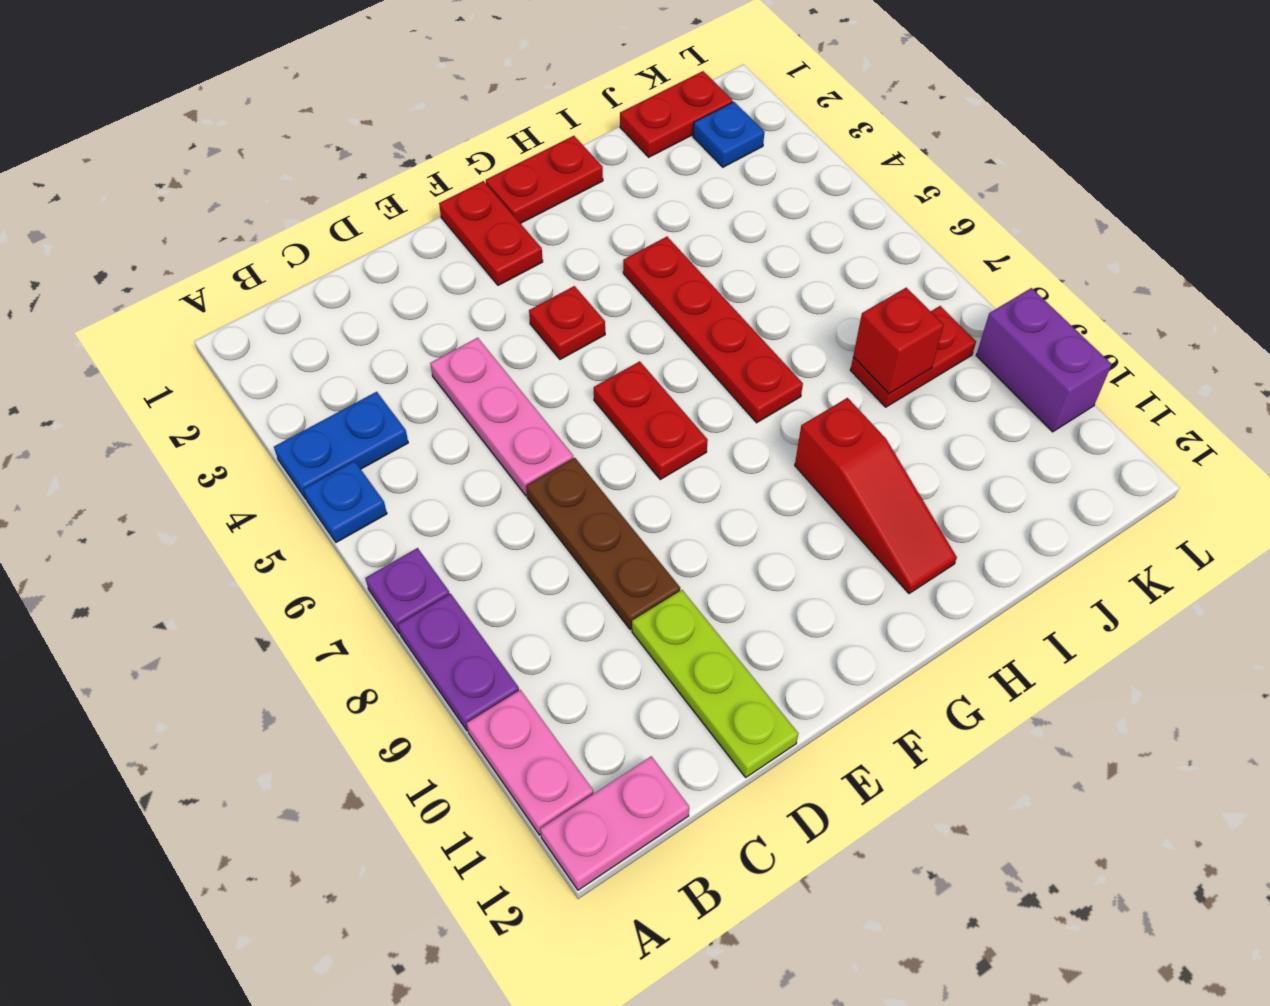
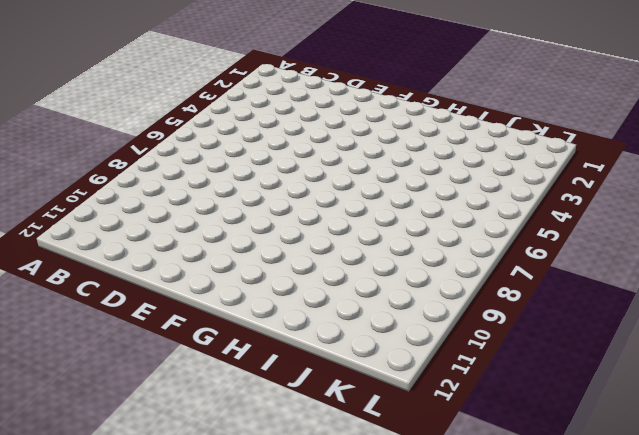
none -> blue plate A4:B4 level 1
none -> blue plate A5 level 1
none -> purple plate A7 level 1

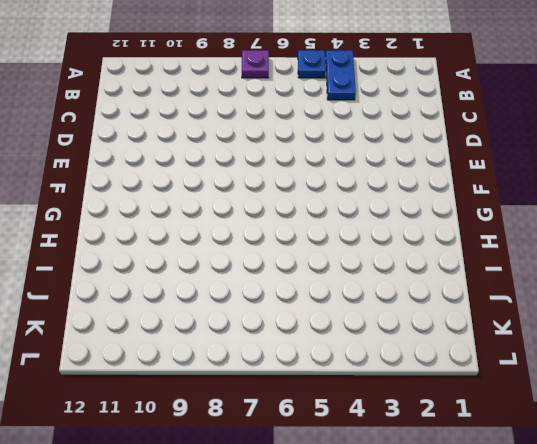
none -> purple plate A8:A9 level 1
none -> pink plate A10:A11 level 1
none -> pink plate A12:B12 level 1

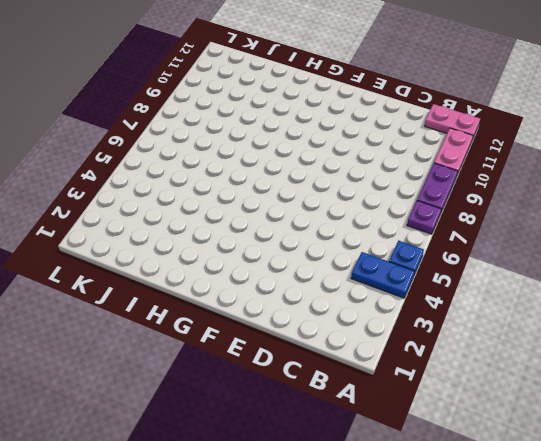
none -> pink plate D4:D6 level 1
none -> brown plate D7:D9 level 1
none -> lime plate D10:D12 level 1

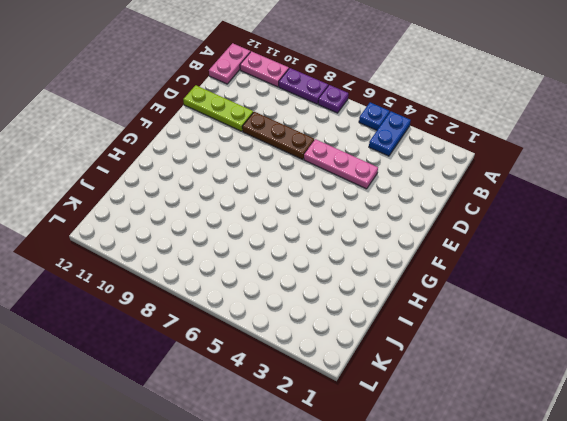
none -> red plate F1:F2 level 1
none -> red plate F4 level 1
none -> red plate F6:F7 level 1

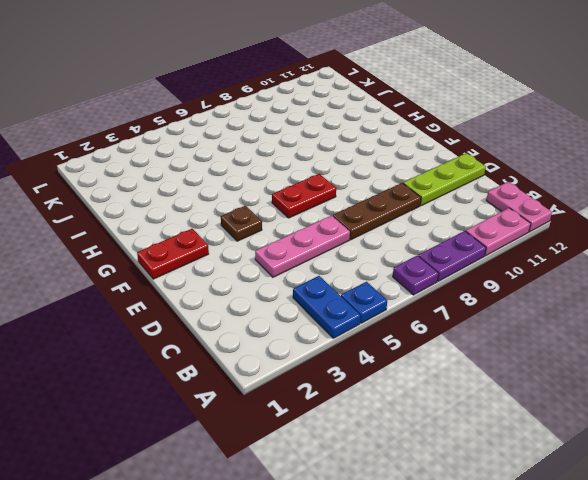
brown plate F4 level 1 -> red plate F4 level 1
none -> red plate G1:H1 level 1
none -> red plate H4:H7 level 1
none -> red slope H9:H11 level 1 top 9

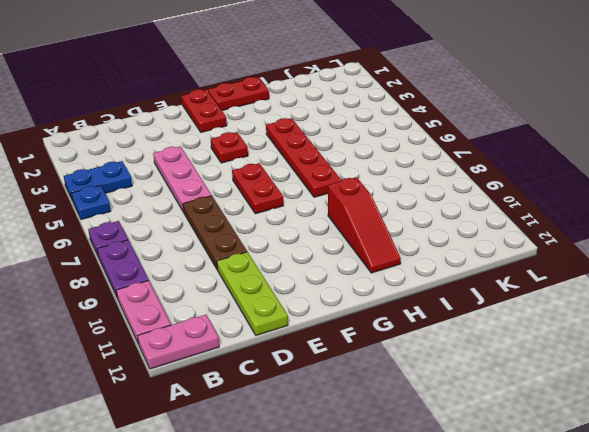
none -> red plate J1:K1 level 1
none -> red plate J8:K8 level 1
none -> blue plate K2 level 1

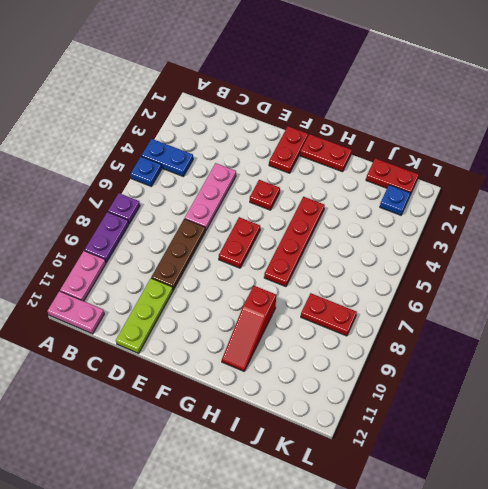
none -> purple brick L9:L10 level 1
none -> red brick J8 level 2

